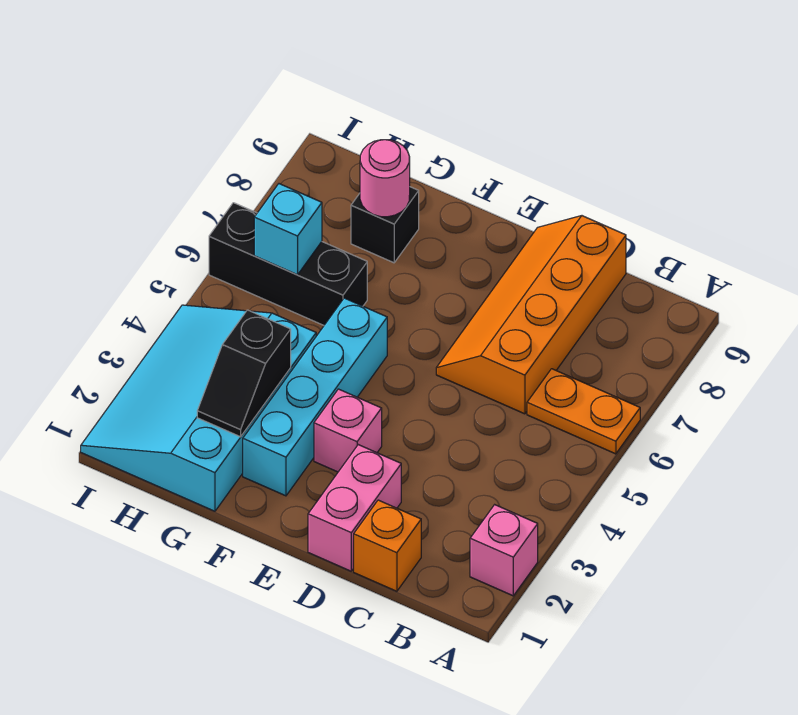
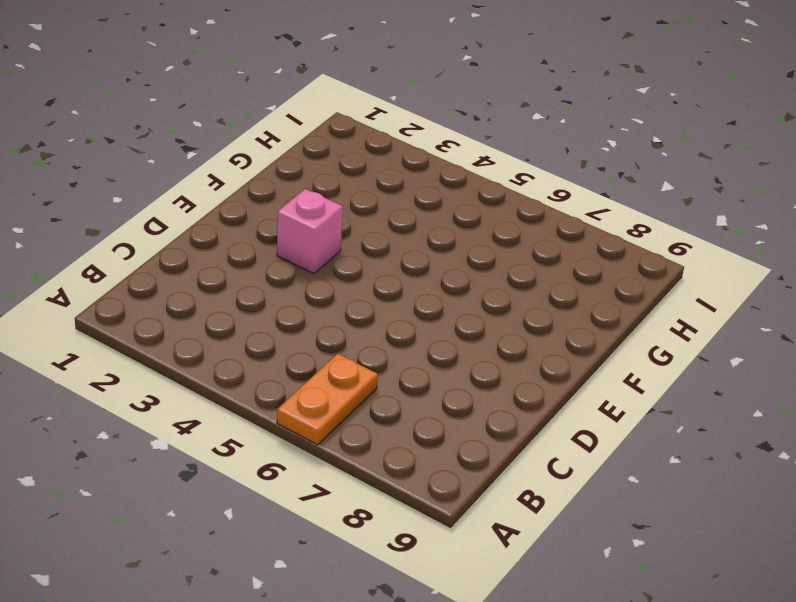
none -> pink brick A2 level 1
none -> orange brick C1 level 1
none -> orange slope C6:D9 level 1 top C

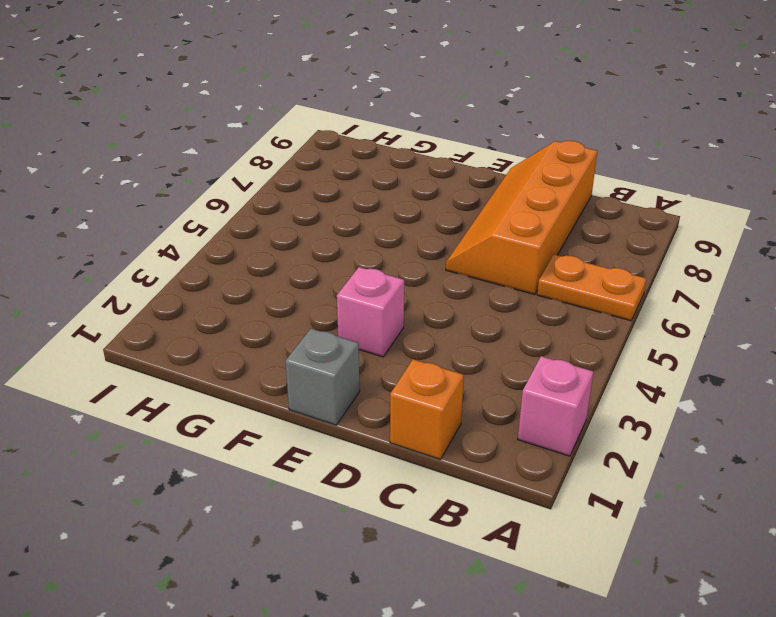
grey brick E1 level 1 -> none
none -> pink brick D1:D2 level 1
none -> cyan brick F2:F5 level 1
none -> cyan slope G1:I4 level 1 top G

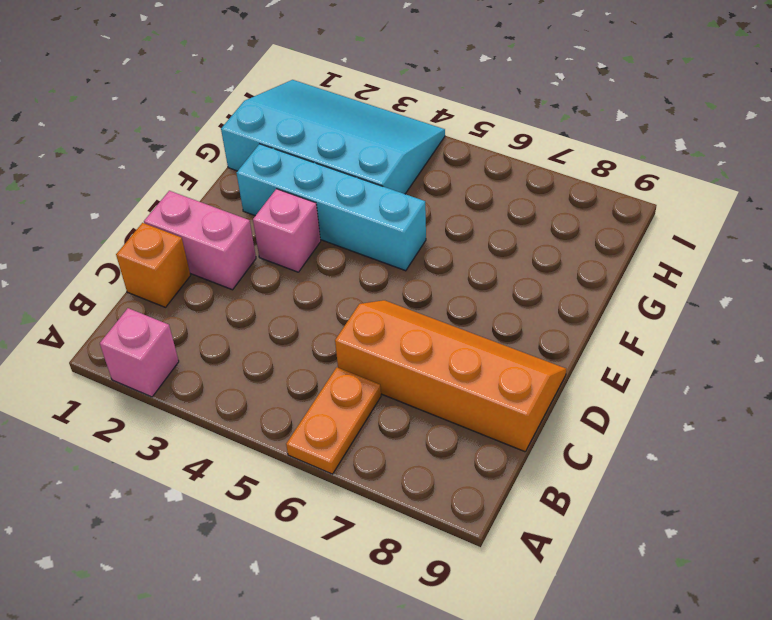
none -> black brick G6:I6 level 1
none -> black brick G8 level 1
none -> black slope G2:G3 level 2 top 3

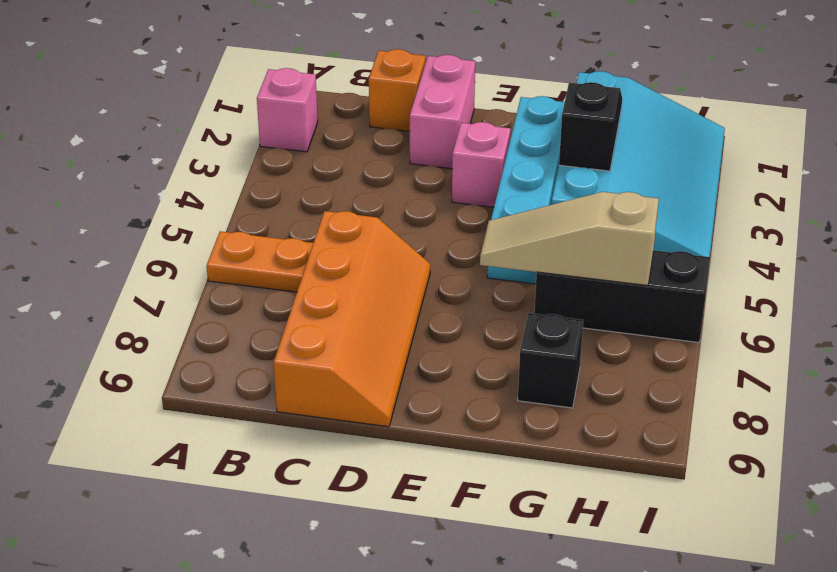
tan slope F6:H6 level 2 top H -> cyan brick H6 level 2
none -> pink round brick G8 level 2

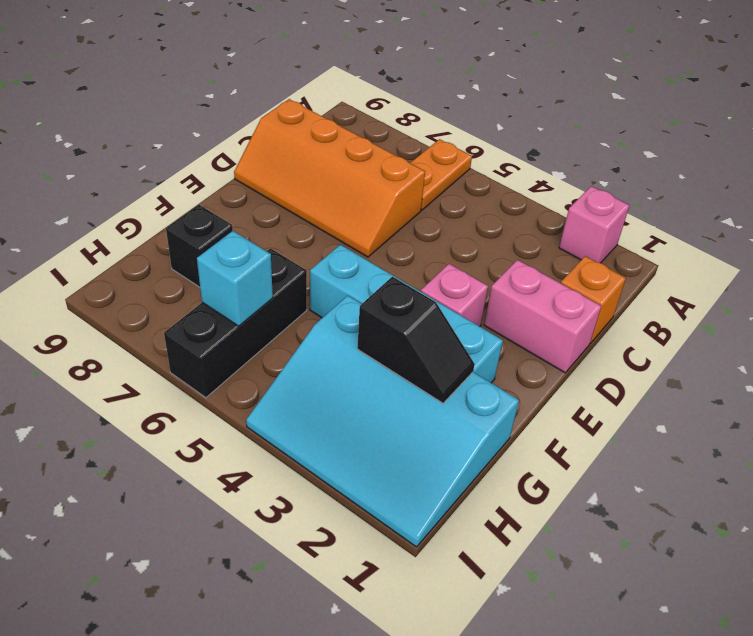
none -> pink round brick G8 level 2

